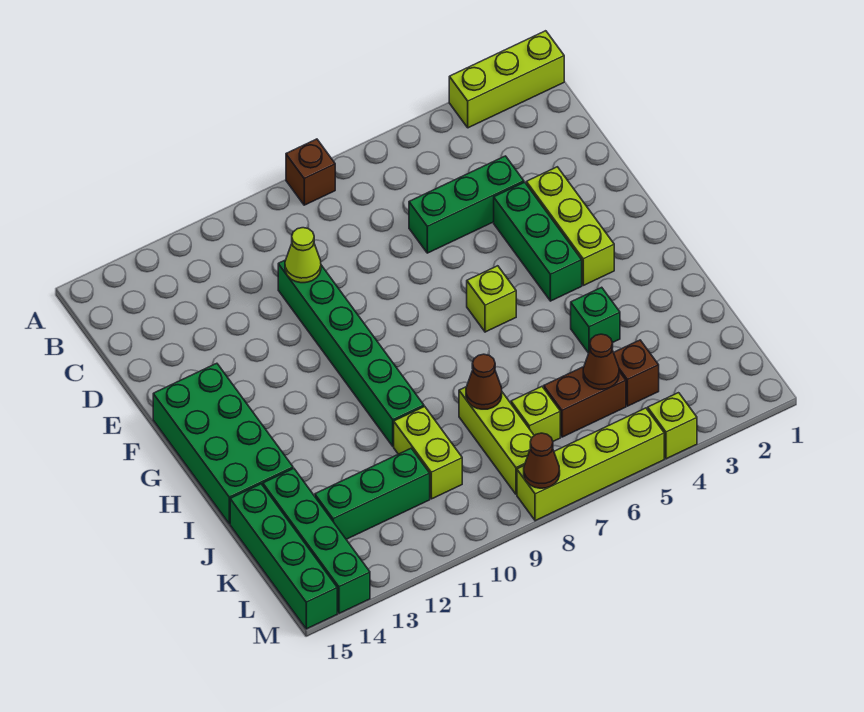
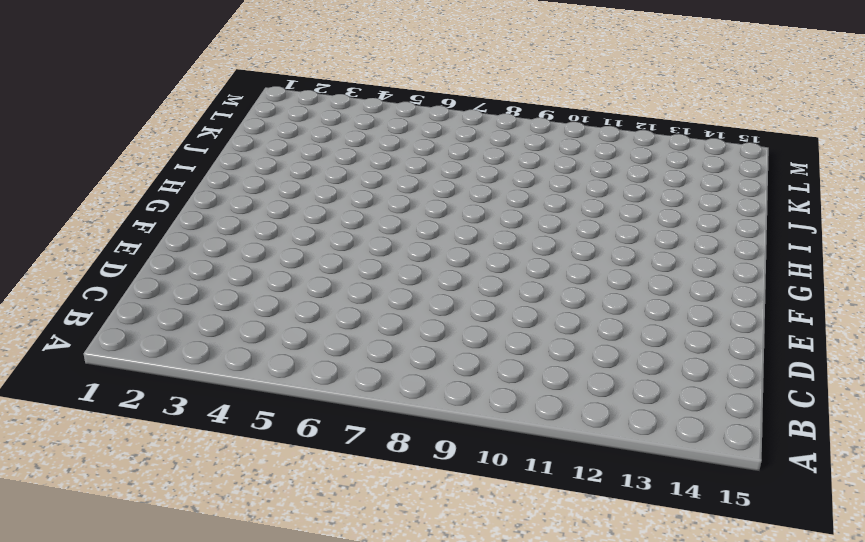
none -> lime brick A1:A3 level 1
none -> brown brick A8 level 1
none -> green brick D4:D6 level 1

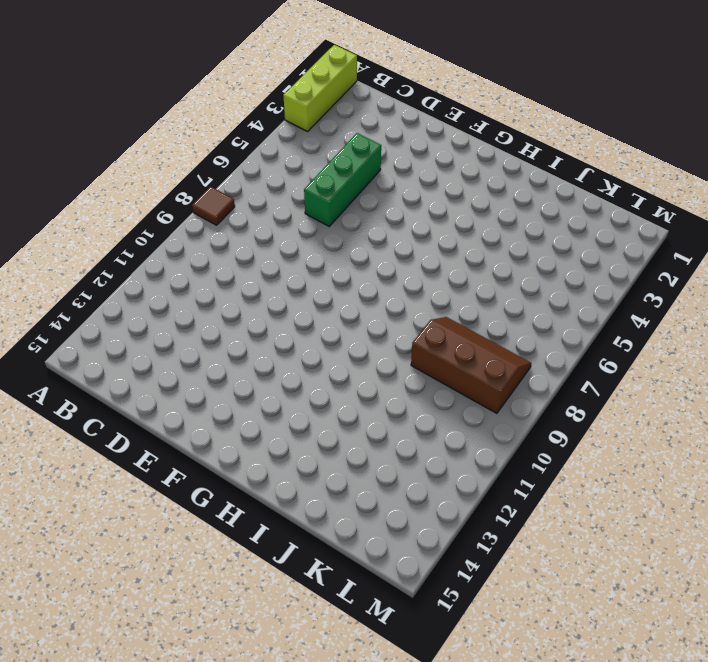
brown tile A8 level 1 -> brown brick A8 level 1
brown slope J8:L9 level 1 top 9 -> lime brick J8:L8 level 1
none -> green brick D10:I10 level 1
none -> lime brick E3:G3 level 1
none -> green brick E4:G4 level 1

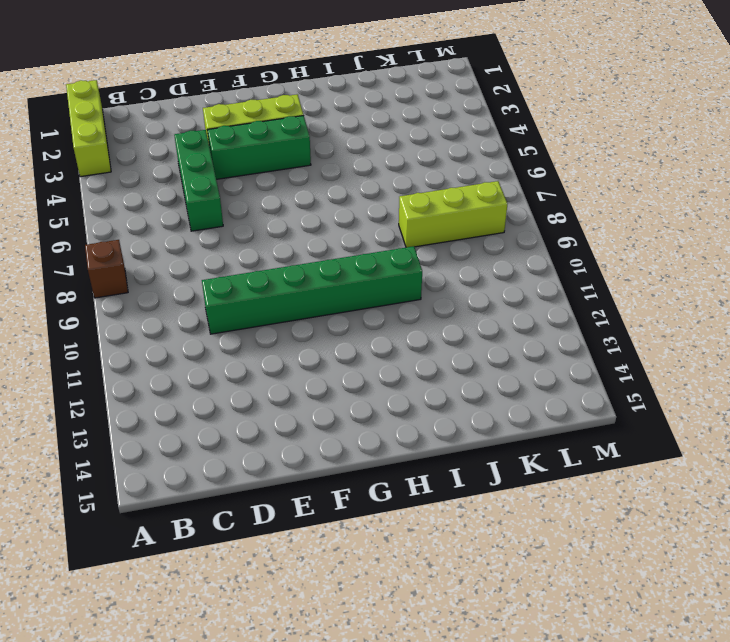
none -> green brick F14:I15 level 1
none -> lime brick G6 level 1
none -> green brick I4 level 1

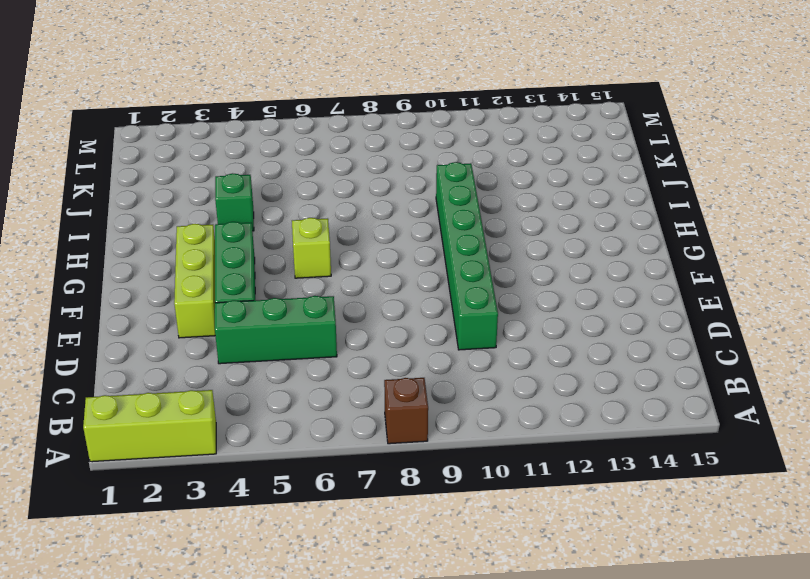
none -> green brick F14:I15 level 1
none -> lime brick J8:L8 level 1
none -> lime brick J10:K10 level 1

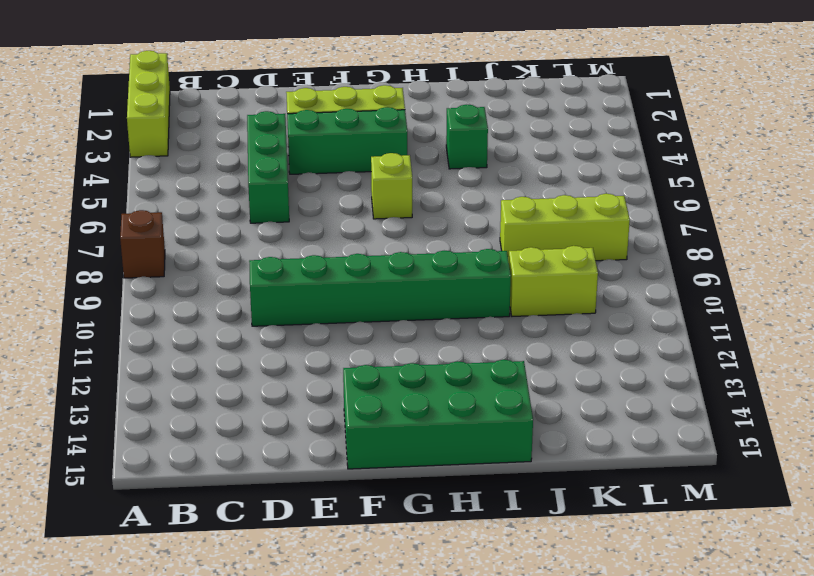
none -> green brick J14:M14 level 1
none -> green brick J15:M15 level 1
none -> brown brick K4 level 1

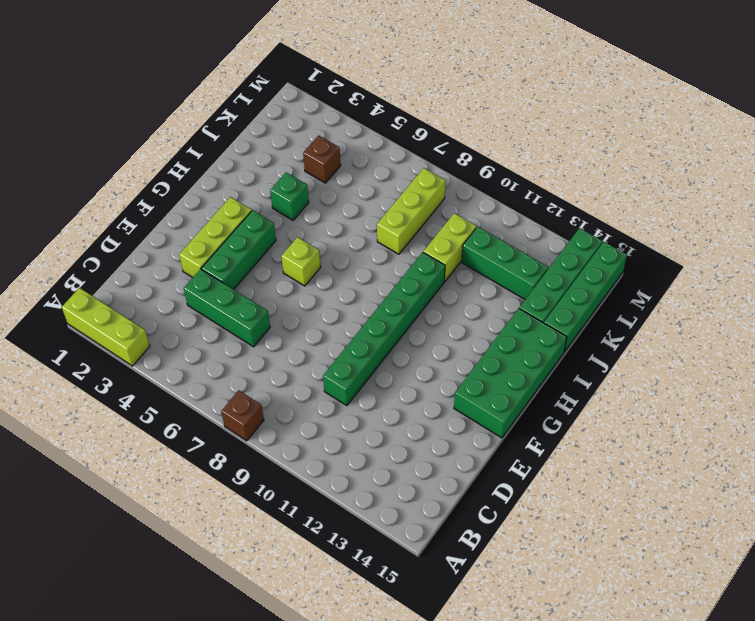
none -> brown brick K5:K6 level 1
none -> lime brick K7 level 1
none -> lime brick M4 level 1

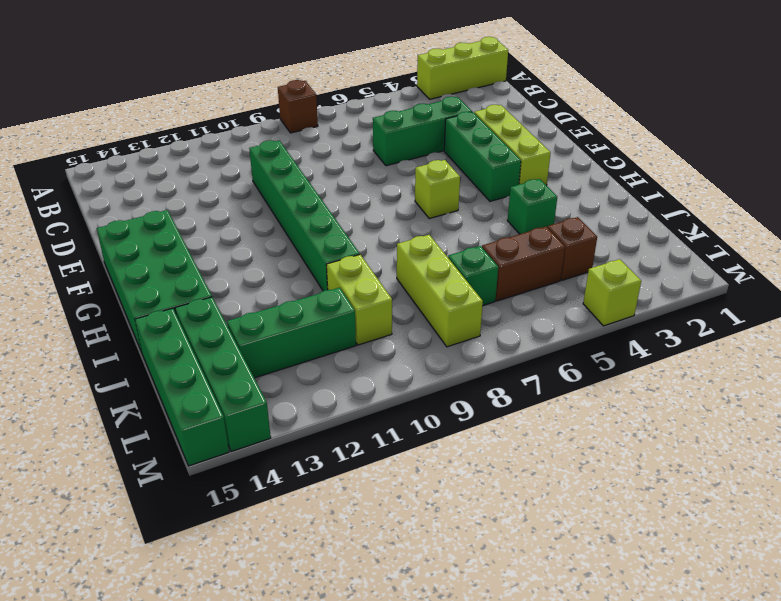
green brick K7 level 1 -> lime brick K7 level 1
none -> lime brick M5:M8 level 1
none -> lime cone D10 level 2
none -> brown cone J8 level 2

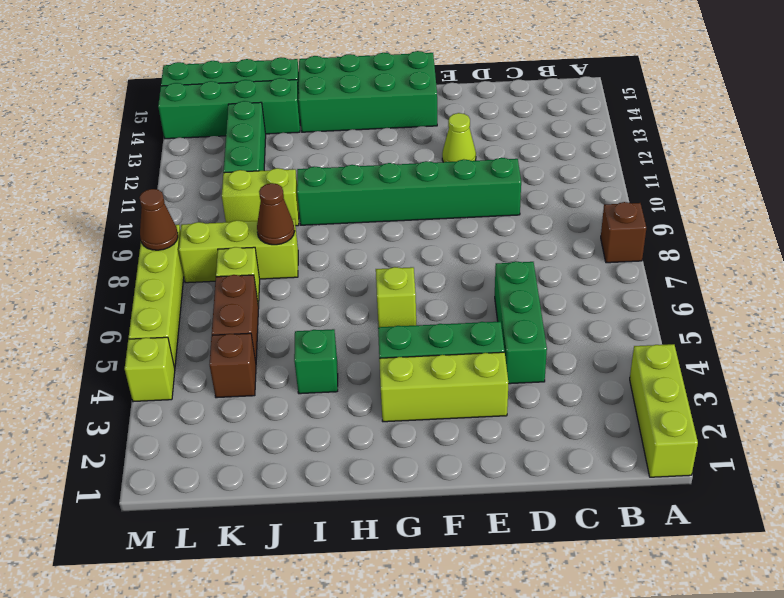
lime cone E12 level 1 -> lime cone D10 level 2
none -> brown cone K5 level 2

